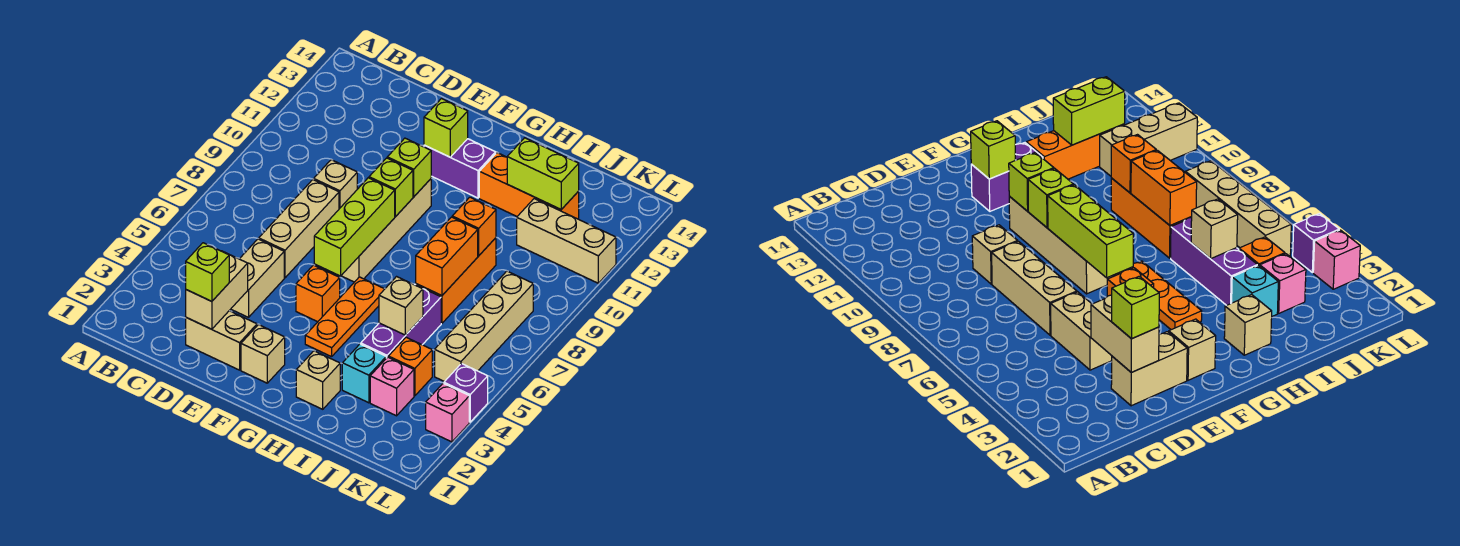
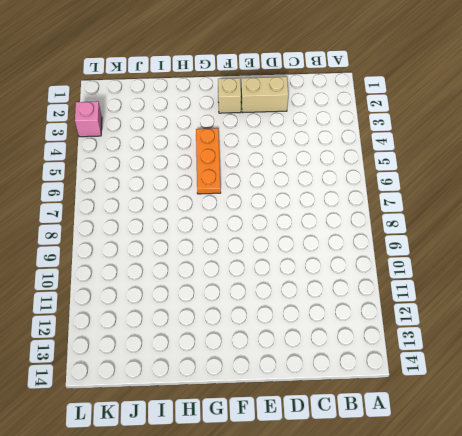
none -> tan brick D4:D5 level 1
none -> tan brick D6:D8 level 1
none -> tan brick D9 level 1
none -> orange brick F5 level 1

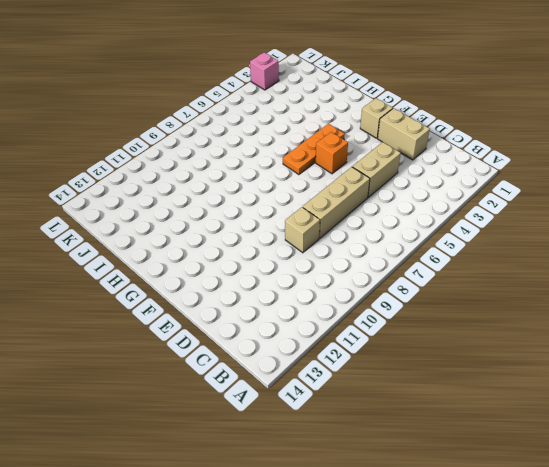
none -> tan brick F7:F10 level 1
none -> purple brick F12:G12 level 1
none -> tan brick H2 level 1
none -> orange brick H12:J12 level 1

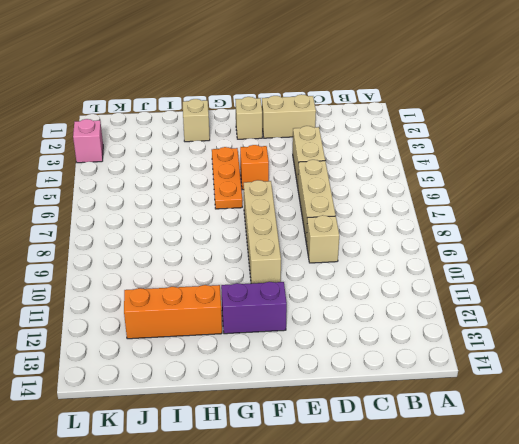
none -> cyan brick I3 level 1
none -> purple brick I4:I6 level 1
none -> orange brick I7:I9 level 1
none -> pink brick J3 level 1

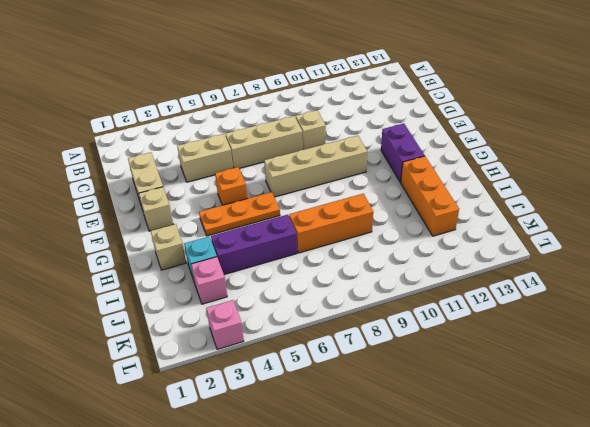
none -> orange brick J4 level 1
none -> tan brick J11:L11 level 1
none -> tan brick K5:K8 level 1
none -> purple brick L4 level 1

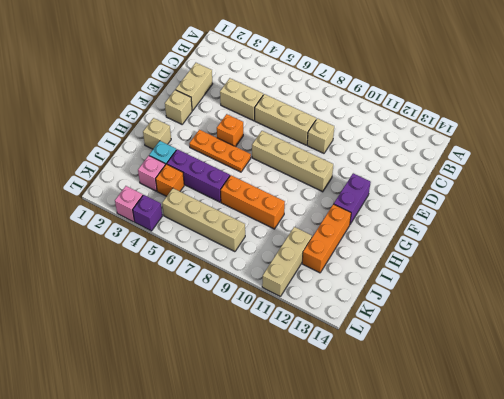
none -> tan brick D2:D3 level 2
none -> lime brick F6:F8 level 2
none -> lime brick F9 level 2
none -> lime brick F10 level 2

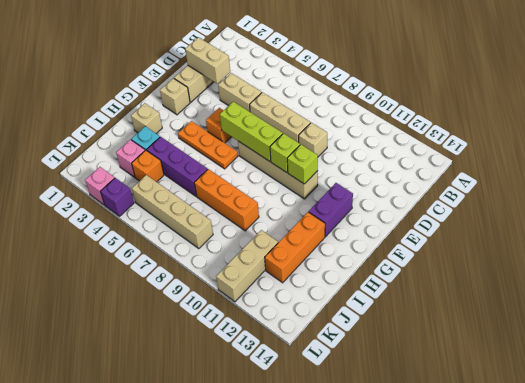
none -> lime brick F12 level 2
none -> tan brick I5 level 2
none -> orange brick I7:I8 level 2
none -> orange brick I9 level 2

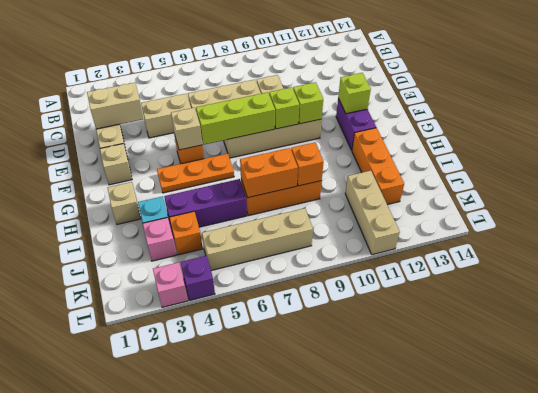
tan brick F5 level 2 -> tan brick I5 level 2
none -> lime brick I12:J12 level 2
none -> lime brick D2 level 3

